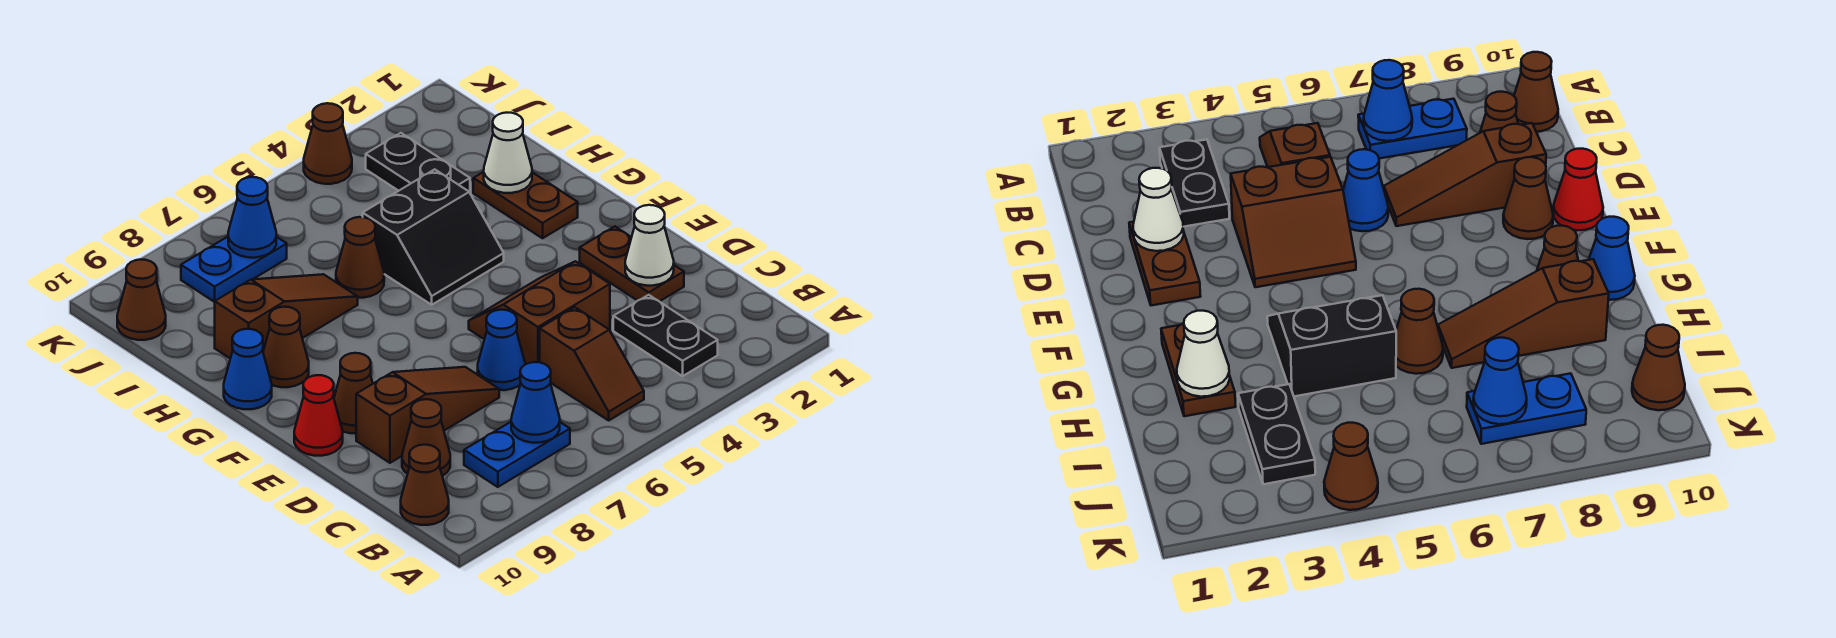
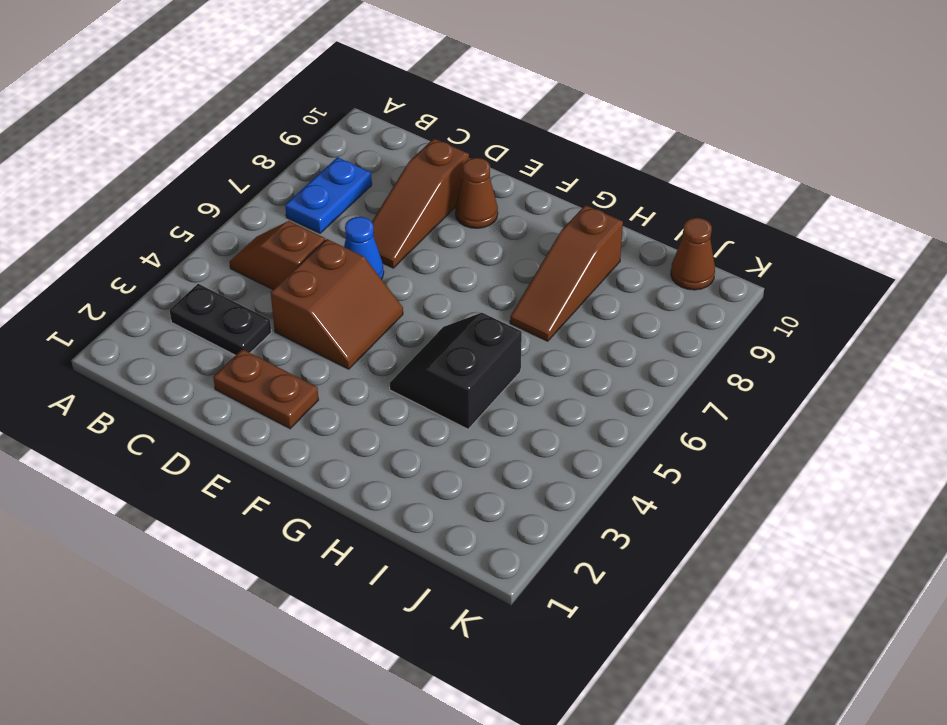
none -> brown cone B10 level 1
none -> brown cone C9 level 1
none -> red cone E10 level 1

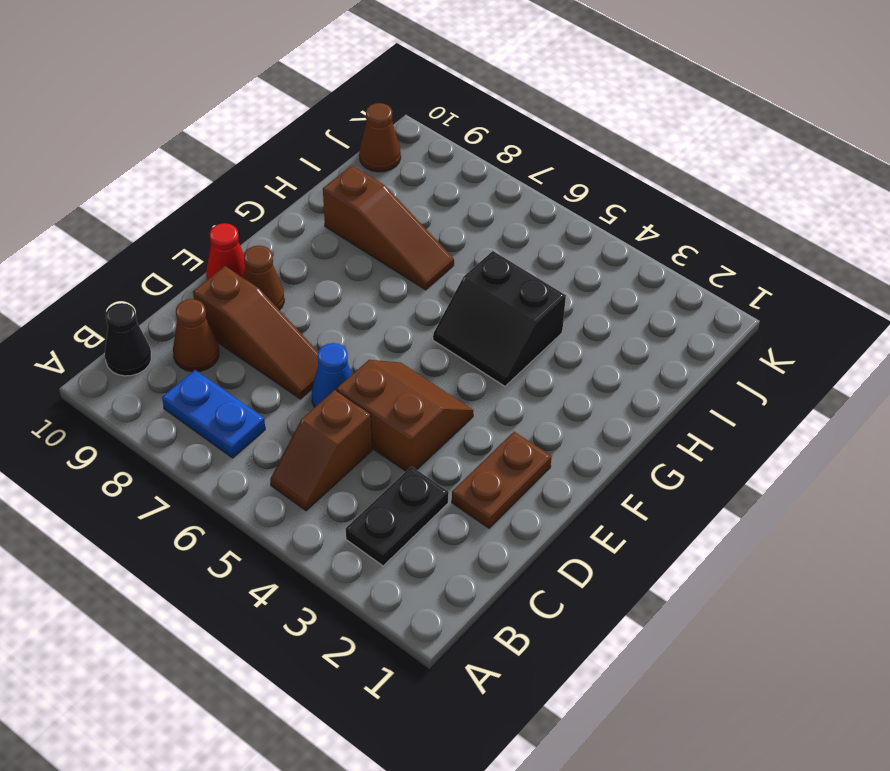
black cone B10 level 1 -> brown cone B10 level 1
none -> brown plate G2:H2 level 1
none -> brown cone G9 level 1
none -> blue cone G10 level 1

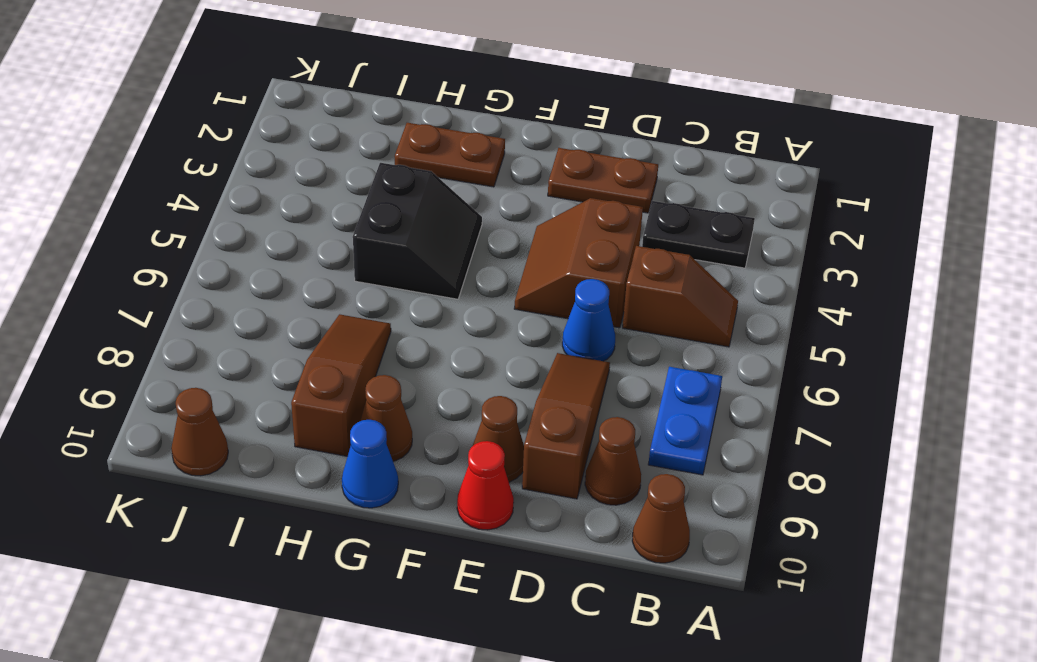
none -> brown cone H6 level 1
none -> black plate I3:J3 level 1
none -> blue plate J7:J8 level 1

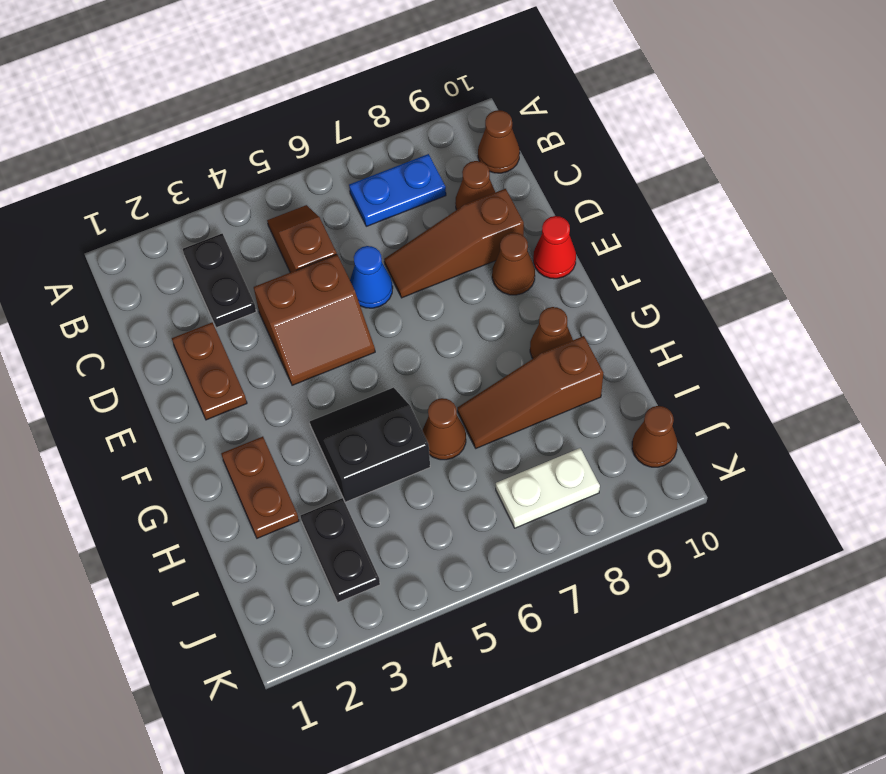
white plate J7:J8 level 1 -> blue plate J7:J8 level 1
none -> blue cone G10 level 1
none -> brown cone K4 level 1
none -> blue cone B7 level 2

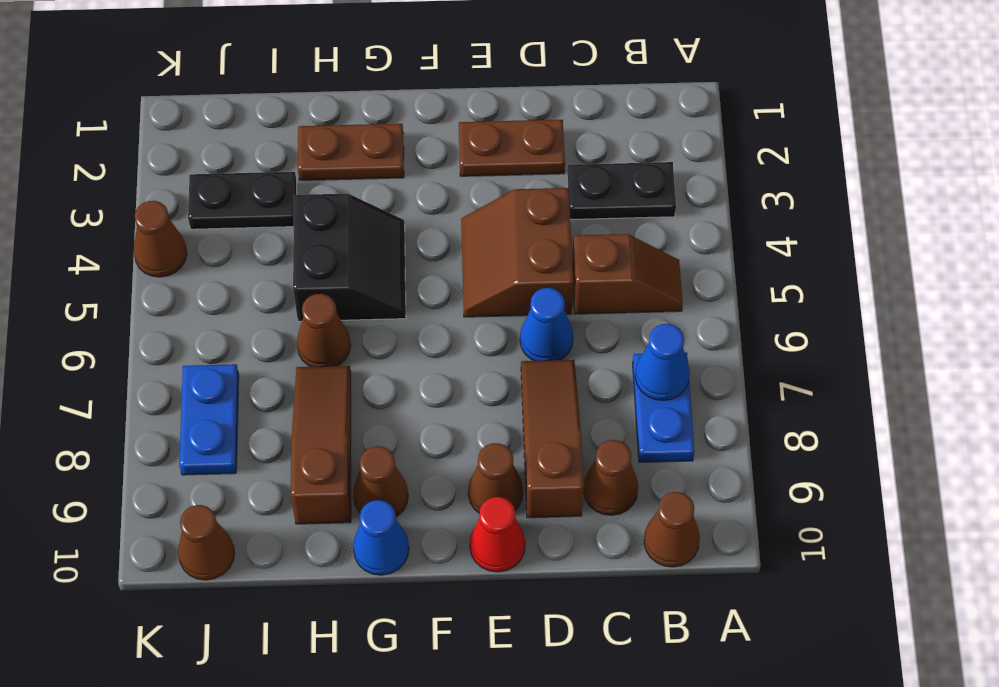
none -> white cone D2 level 2
none -> white cone H2 level 2
none -> blue cone J7 level 2

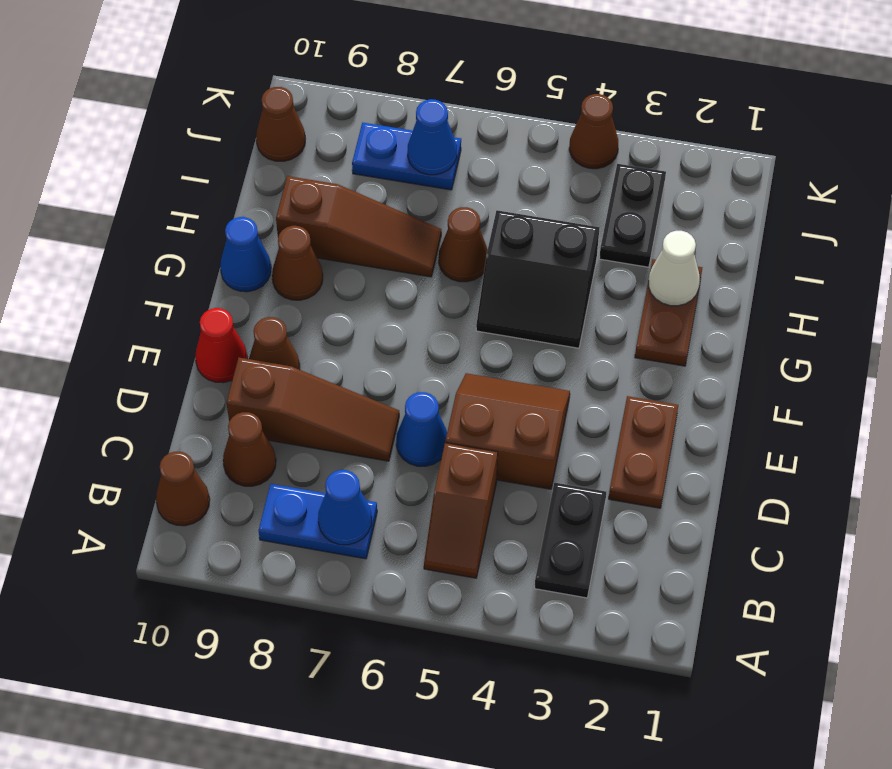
none -> white cone D2 level 2

